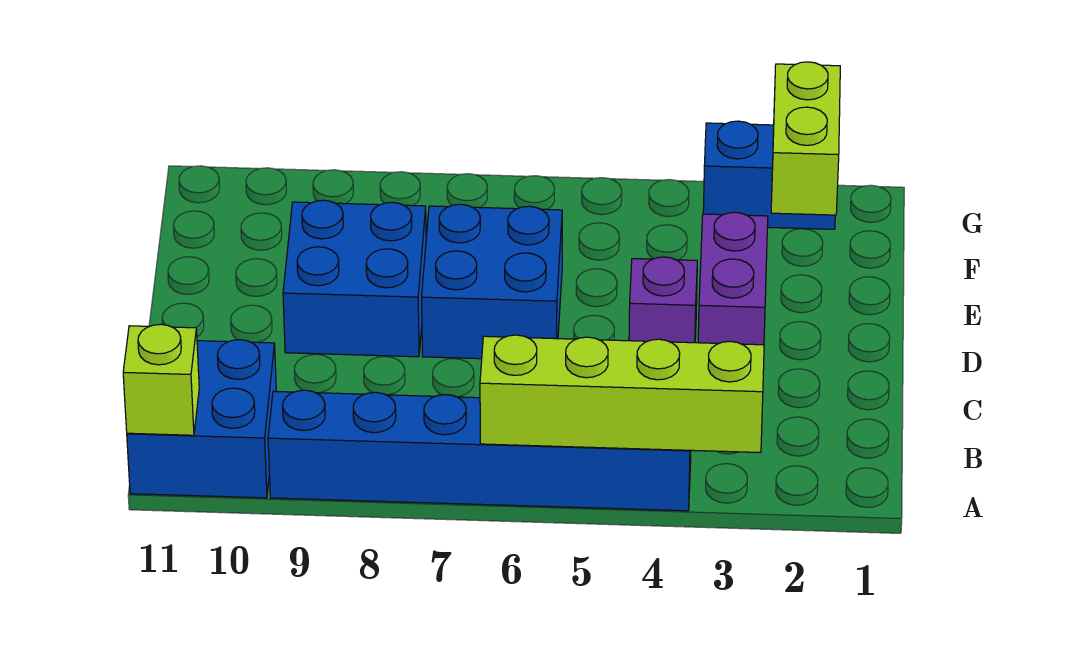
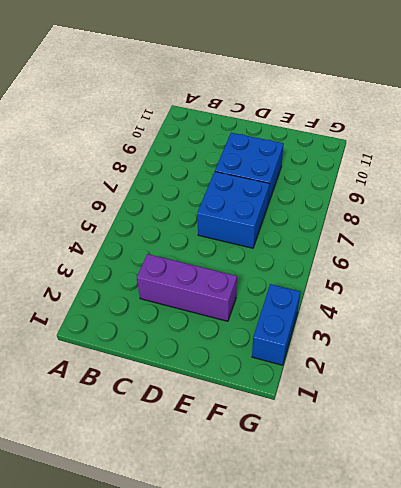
purple brick C3:E3 level 1 -> purple brick D3:E3 level 1
none -> blue brick A4:A9 level 1
none -> blue brick A10:B11 level 1

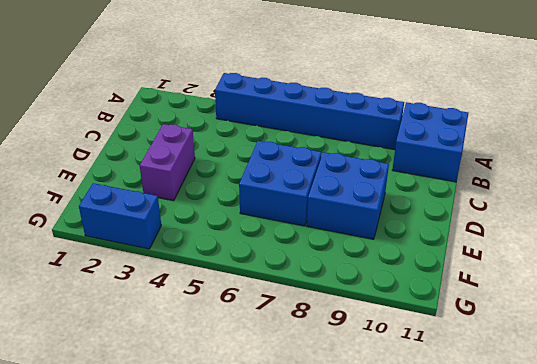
none -> purple brick D4 level 1
none -> lime brick A3:A6 level 2

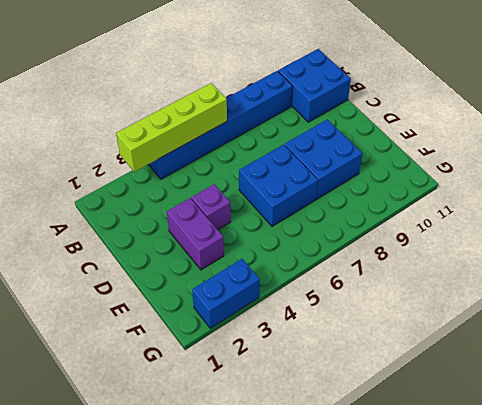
none -> lime brick A11 level 2
none -> lime brick F2:G2 level 2

